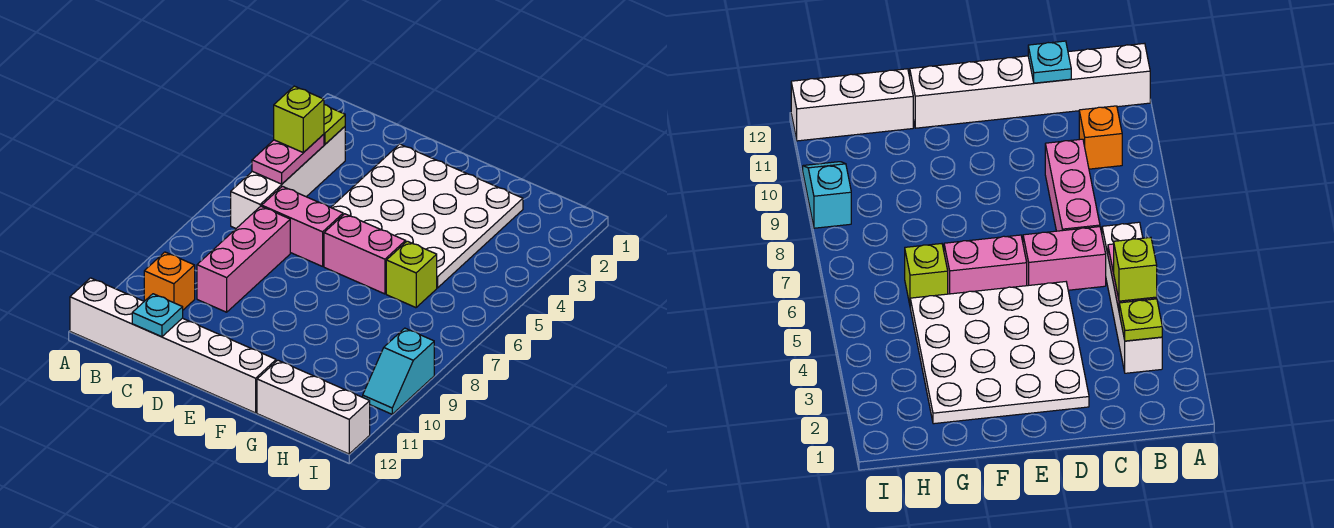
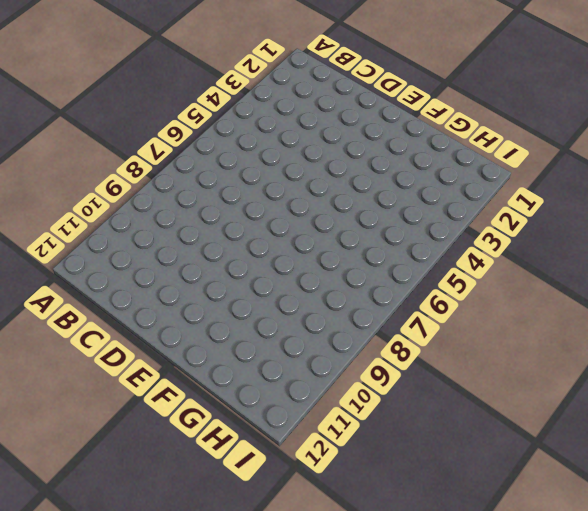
none -> white brick A12:F12 level 1
none -> white brick B3:B6 level 1
none -> orange brick B10 level 1

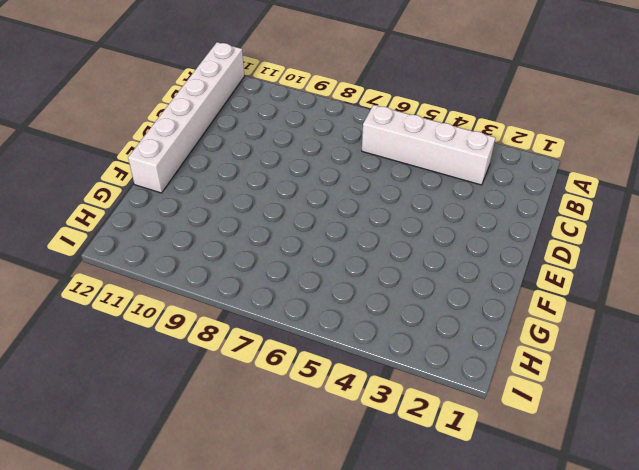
none -> orange brick B10 level 1
none -> pink brick C6:D6 level 1
none -> pink brick C7:C9 level 1

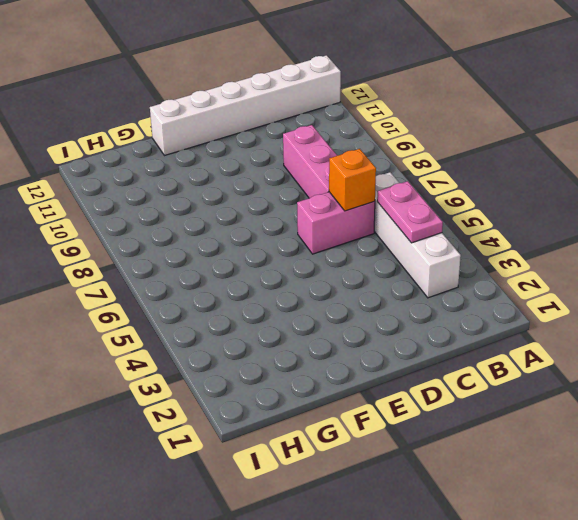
orange brick C6 level 2 -> orange brick B10 level 1
none -> white plate D2:G5 level 1
none -> pink brick E6:F6 level 1
none -> lime brick G6 level 1

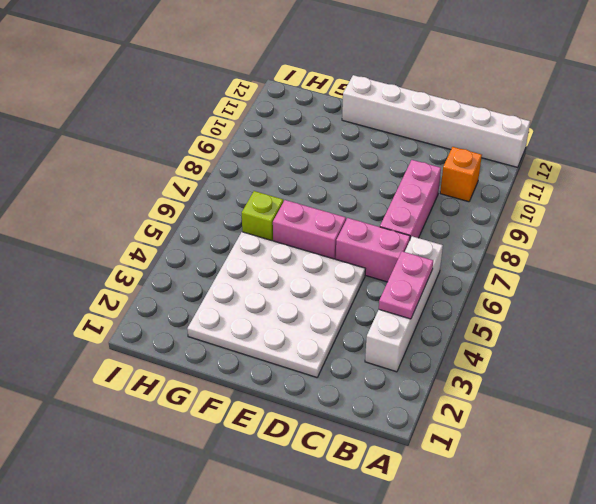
none -> white brick G12:I12 level 1
none -> cyan slope I9:I10 level 1 top 9
none -> lime plate B3 level 2

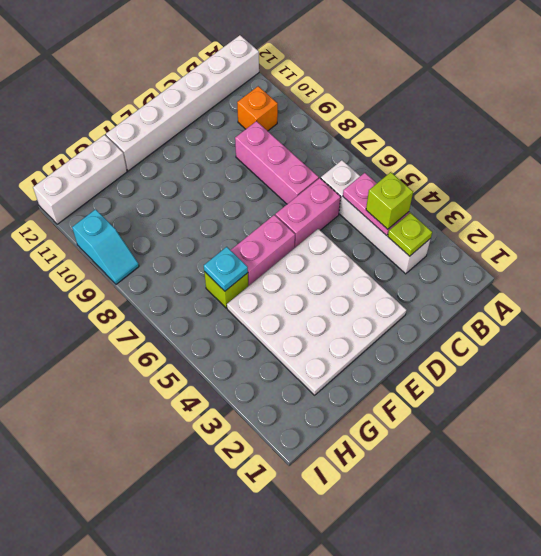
cyan plate G6 level 2 -> cyan plate C12 level 2
cyan slope I9:I10 level 1 top 10 -> cyan slope I9:I10 level 1 top 9

